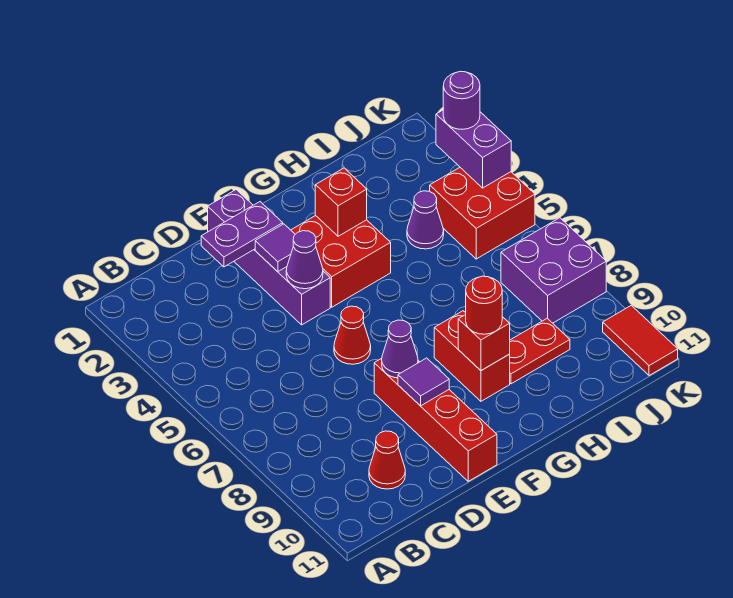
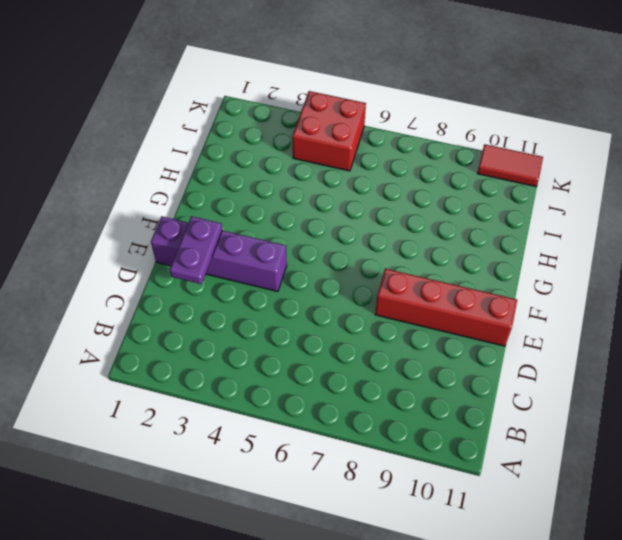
none -> red cone C10 level 1
none -> red cone E6 level 1
none -> red brick F3:G4 level 1

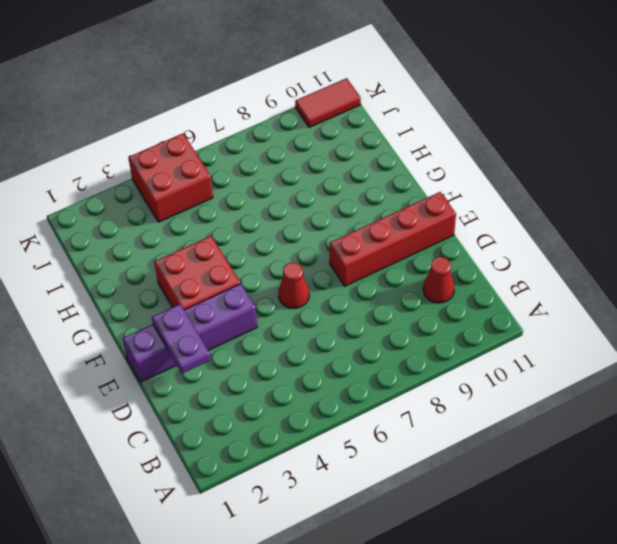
none -> red brick G8:G9 level 1
none -> red plate H9:I9 level 1
none -> purple cone I4 level 1

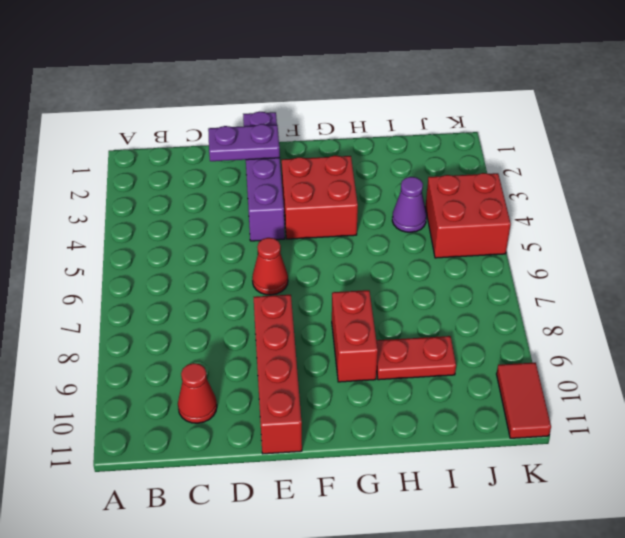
none -> purple brick J7:K8 level 1
none -> purple tile E3 level 2
none -> purple cone E4 level 2

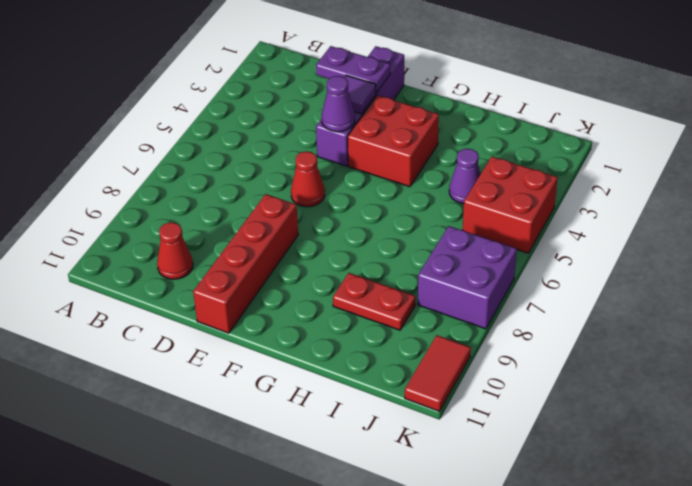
none -> red brick G8:G9 level 1
none -> purple cone E8 level 2
none -> purple tile E9 level 2

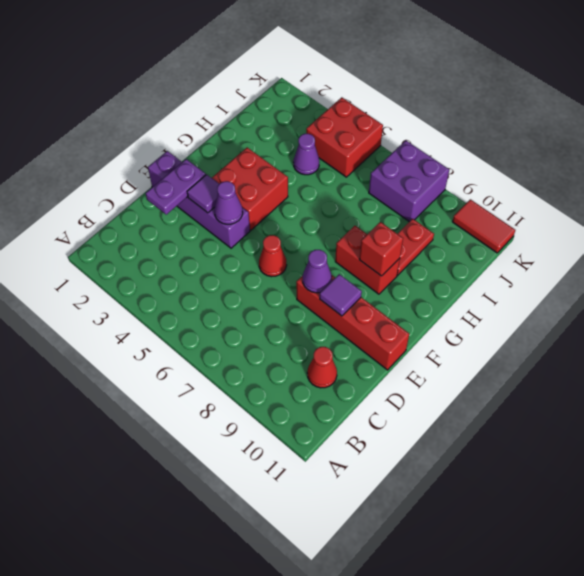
none -> red brick G3 level 2
none -> purple brick K3:K4 level 2
none -> red round brick G9 level 3

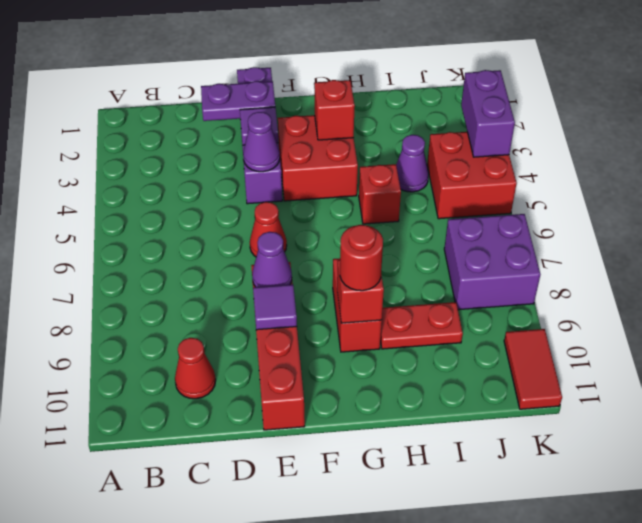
red brick H5 level 1 -> none
none -> purple round brick K3 level 3

